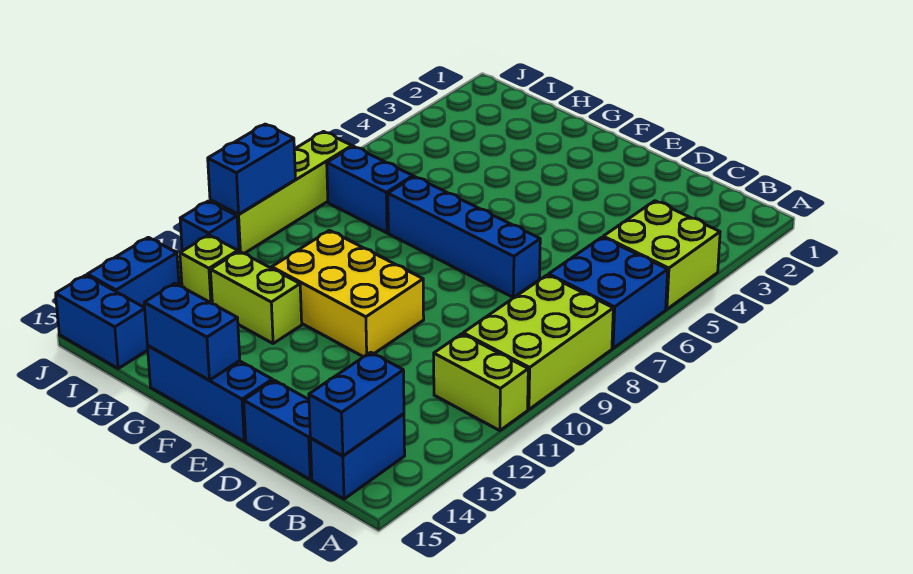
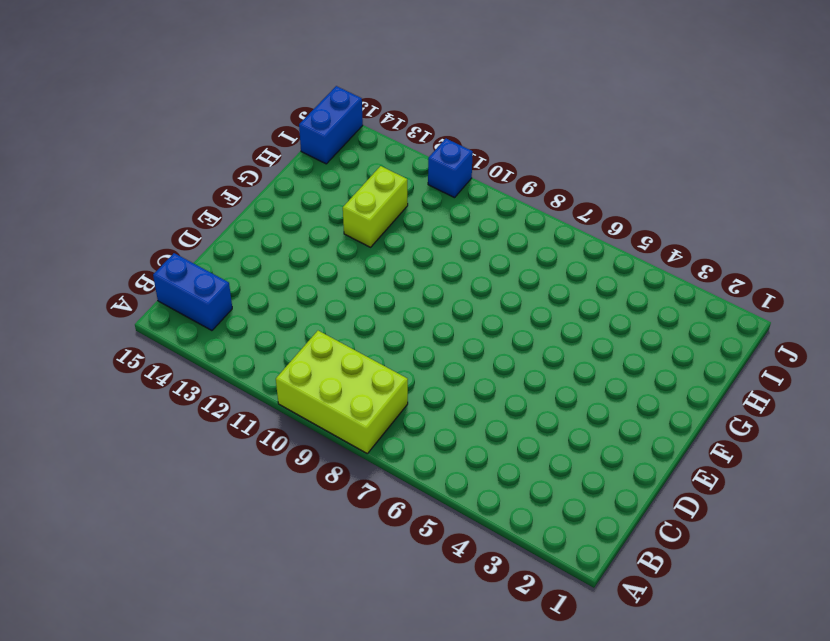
none -> lime brick A4:B5 level 1
none -> blue brick A6:B7 level 1
none -> lime brick A11:B11 level 1

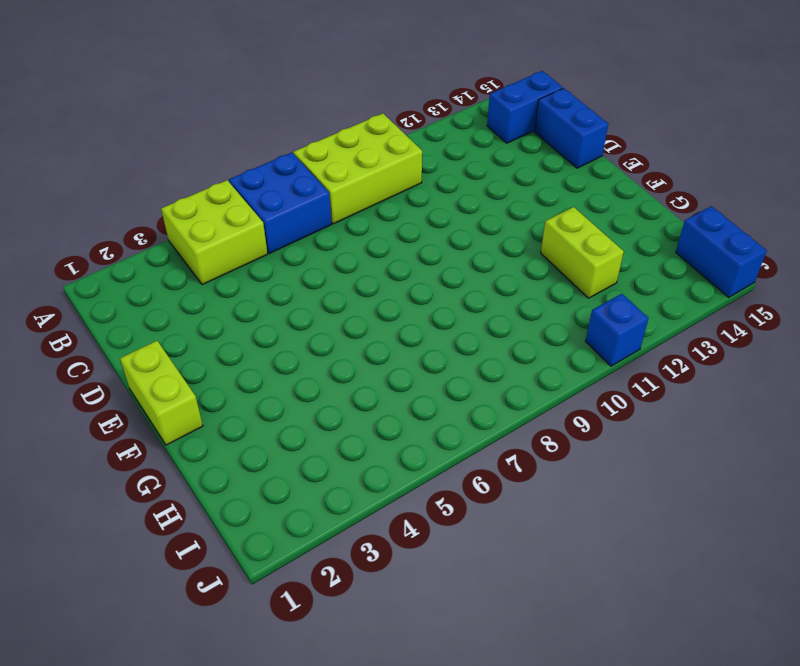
lime brick E1:F1 level 1 -> lime brick A11:B11 level 1
none -> blue brick D7:G7 level 1
none -> yellow brick E10:G11 level 1
none -> blue brick E15:G15 level 1

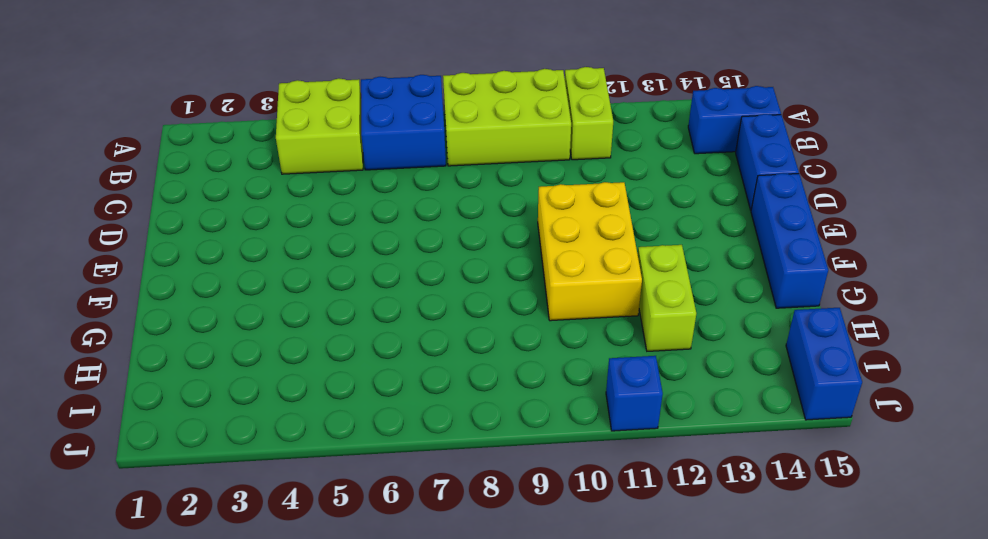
none -> blue brick D7:G7 level 1
none -> blue brick H7:I7 level 1
none -> lime brick I12 level 1

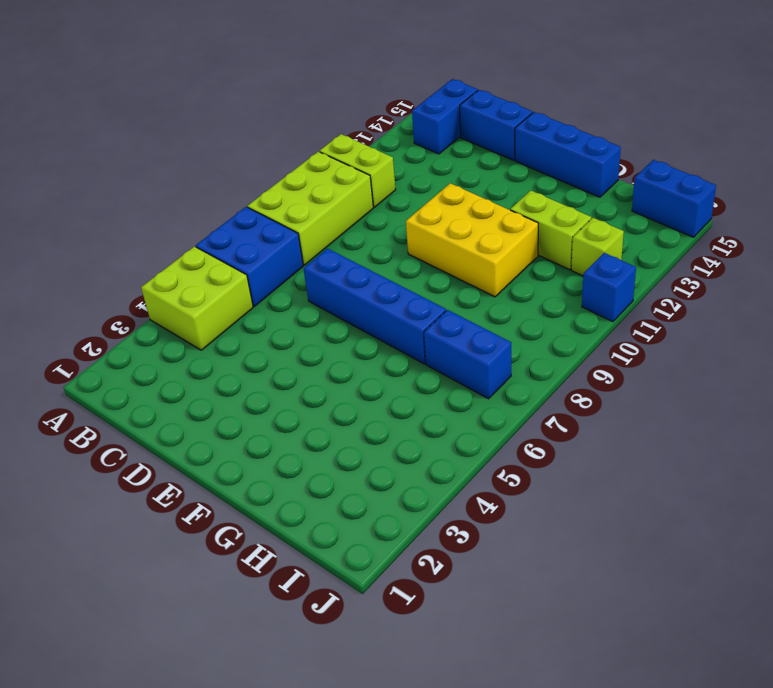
none -> lime brick J7:J10 level 1
none -> blue brick J13:J14 level 1
none -> blue brick B14:B15 level 2

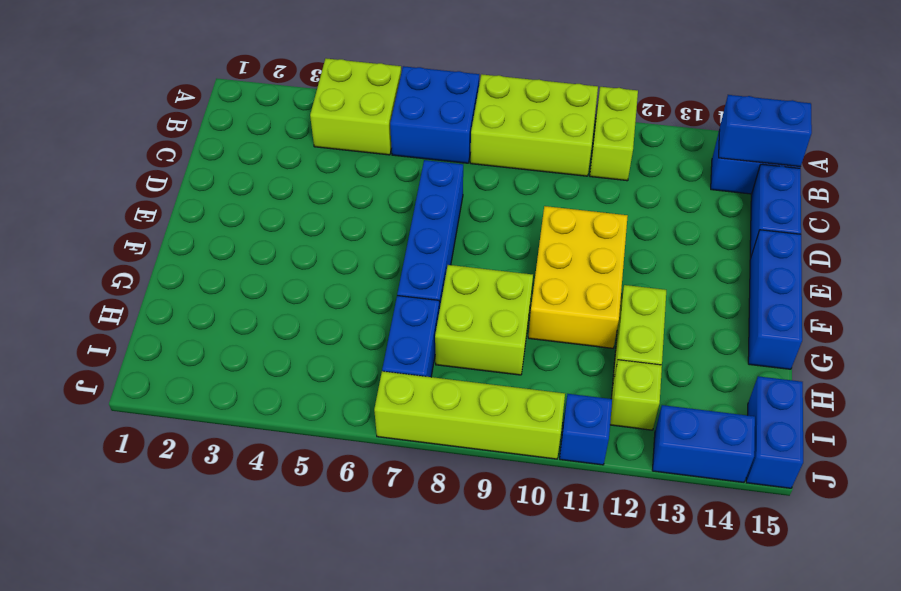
lime brick G8:H9 level 1 -> none
none -> blue brick F15:G15 level 2
none -> blue brick J9:J10 level 2

